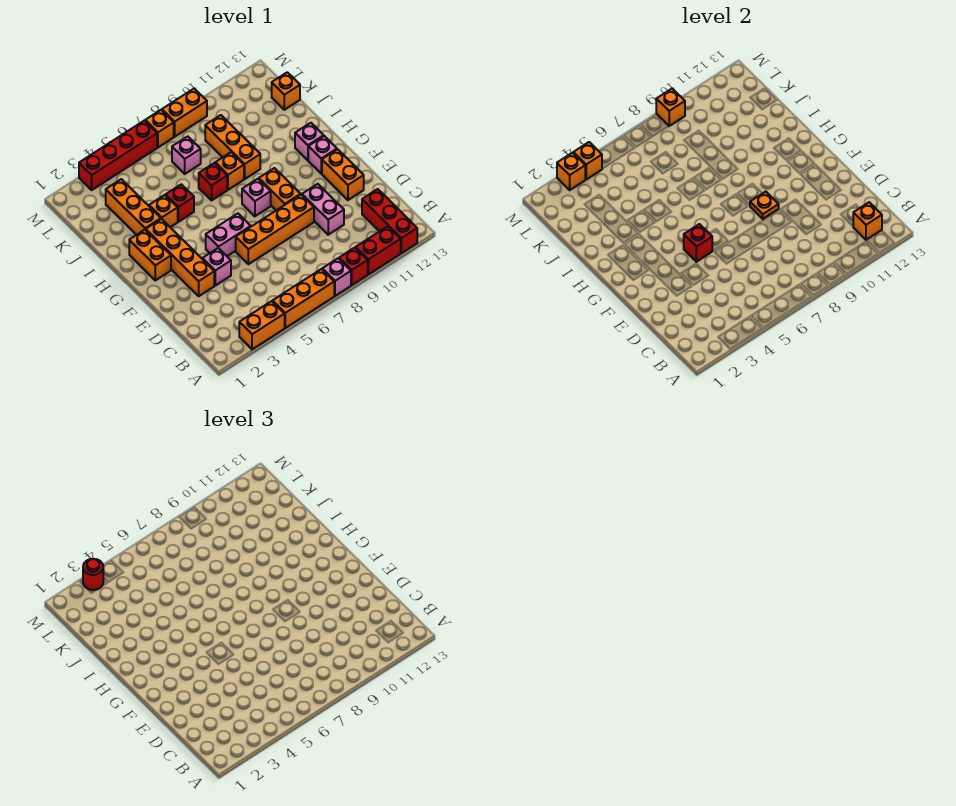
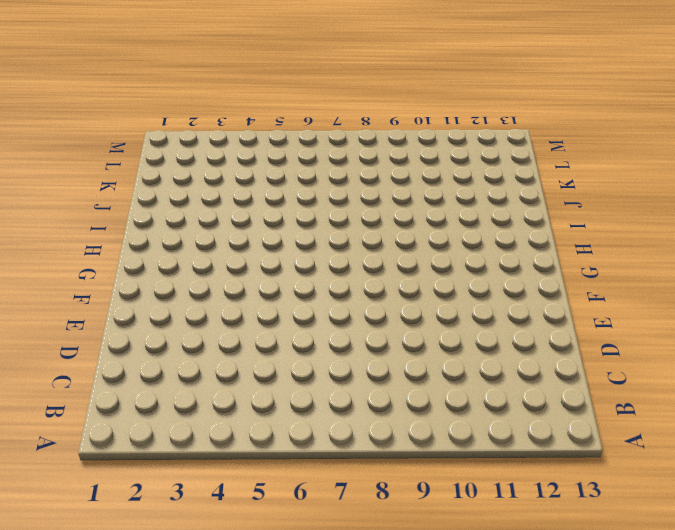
none -> orange brick A3:A4 level 1
none -> orange brick A5:A7 level 1
none -> pink brick A8 level 1
none -> red brick A9 level 1

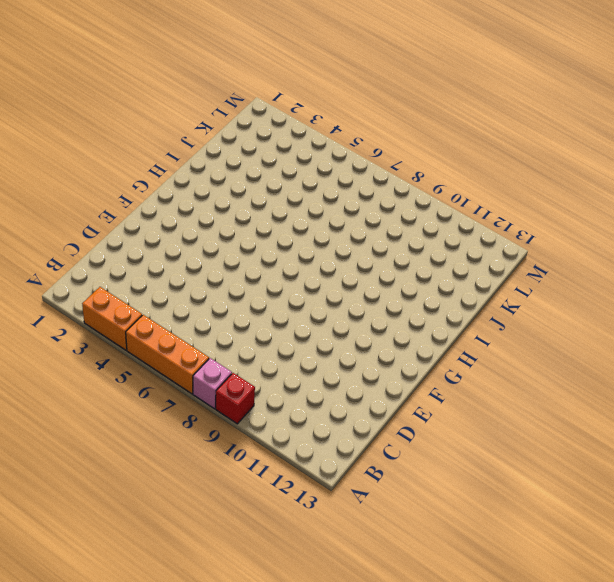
none -> red brick A10:A11 level 1
none -> red brick A12:C12 level 1
none -> pink brick D10:E10 level 1
none -> orange brick E3:H3 level 1

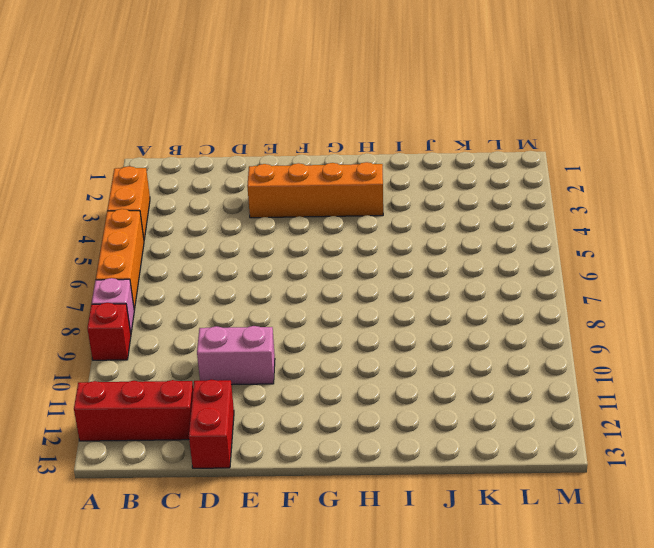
red brick D12:D13 level 1 -> red brick A10:A11 level 1
none -> pink brick E4 level 1
none -> orange brick E6:E9 level 1
none -> orange brick E12:F12 level 1
none -> pink brick F5:F6 level 1

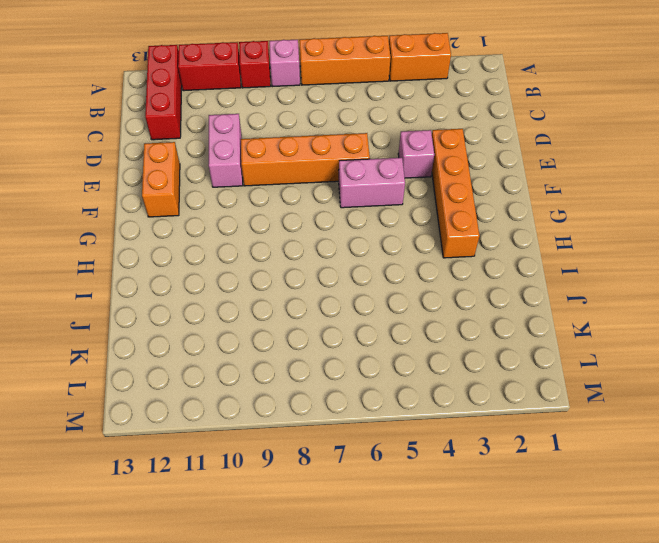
none -> orange brick F9:G9 level 1
none -> orange brick G2:H2 level 1
none -> pink brick G8 level 1
none -> pink brick G12 level 1

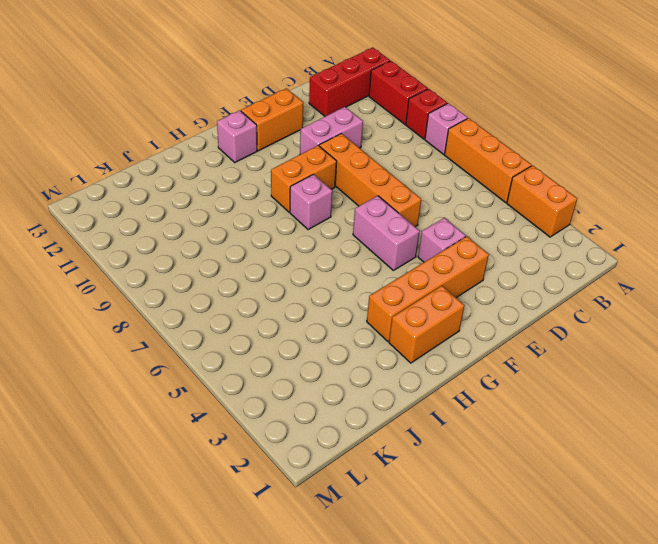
none -> pink brick H12 level 1
none -> orange brick I3:K3 level 1
none -> orange brick I4 level 1
none -> red brick I5 level 1

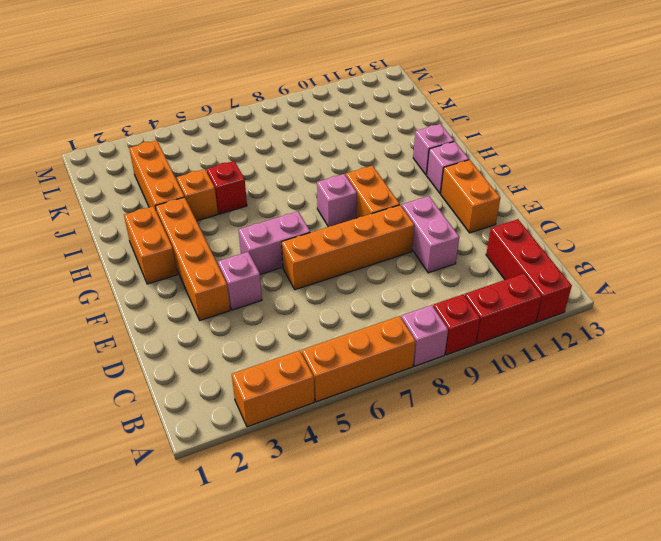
none -> red brick I7 level 1
none -> orange brick I8 level 1
none -> orange brick I9:K9 level 1
none -> pink brick K7 level 1

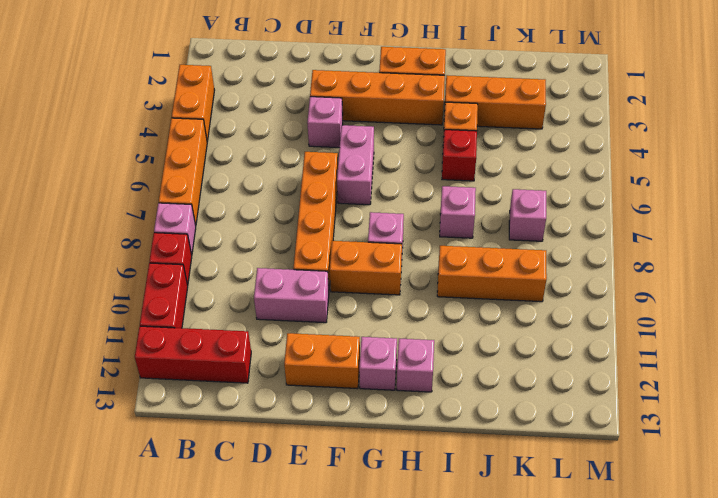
pink brick I7 level 1 -> red brick I7 level 1
none -> orange brick I8 level 1
none -> orange brick K13 level 1
none -> red brick M3:M6 level 1
none -> orange brick M7 level 1

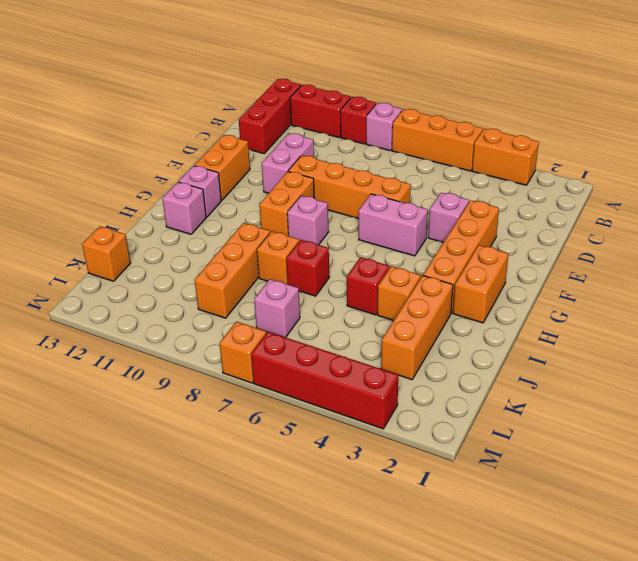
none -> orange brick M8:M9 level 1
none -> orange brick B12 level 2
none -> red brick F5 level 2
none -> orange plate F9 level 2

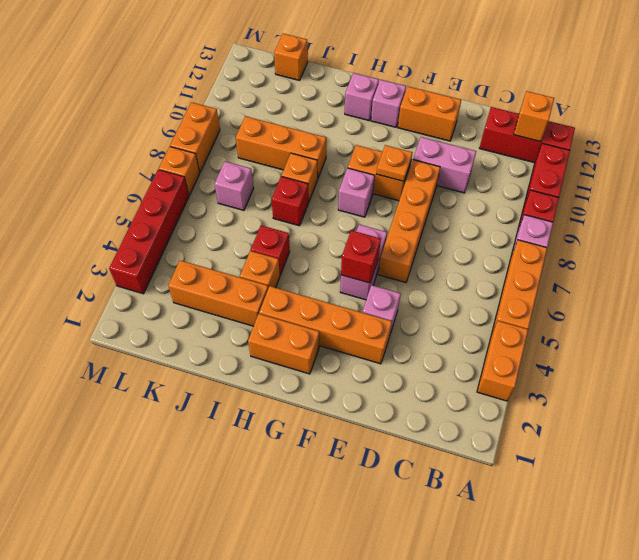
none -> orange brick M3 level 2
none -> orange brick M4 level 2
none -> orange brick M9 level 2
none -> red round brick M3 level 3

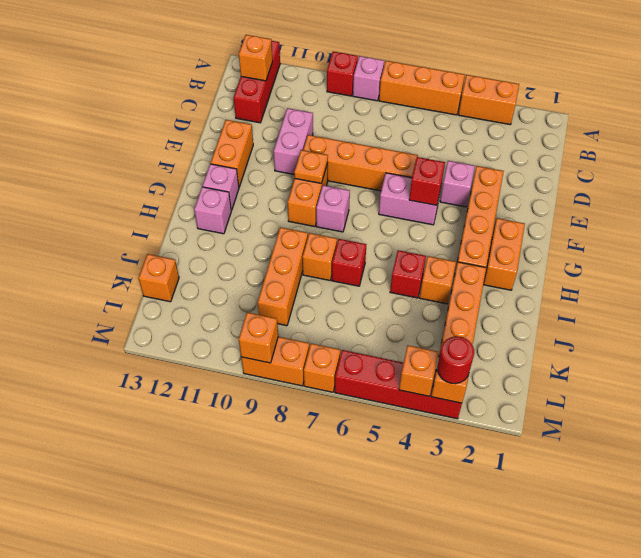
none -> red brick A10:A11 level 1
none -> pink brick K7 level 1

